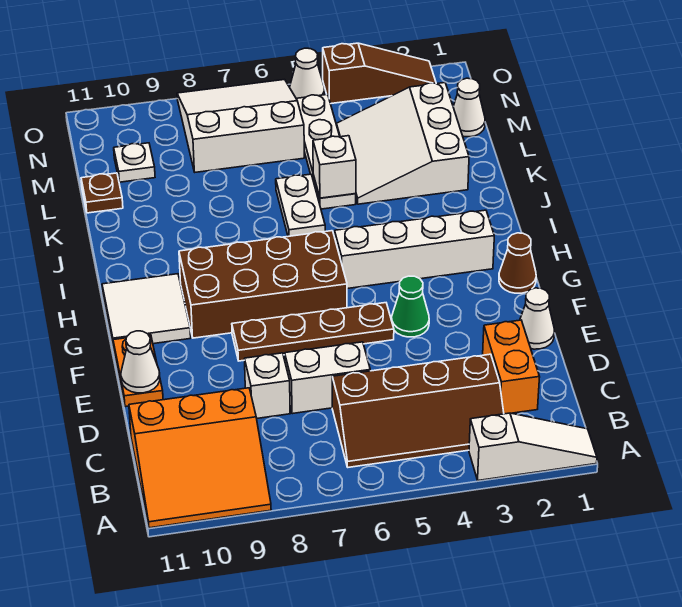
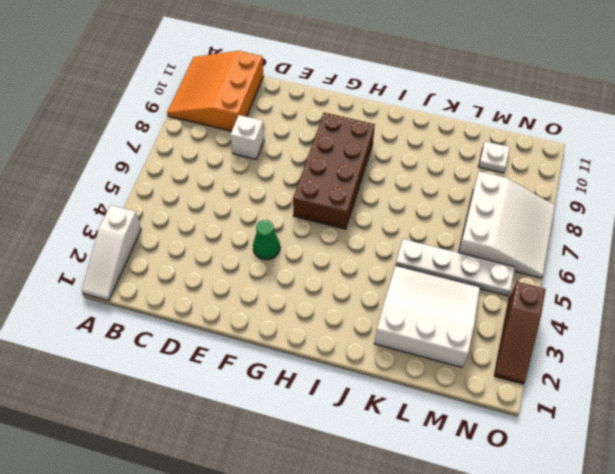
none -> brown slope B3:C6 level 1 top C
none -> orange brick C2:D2 level 1
none -> white brick D6:D7 level 1

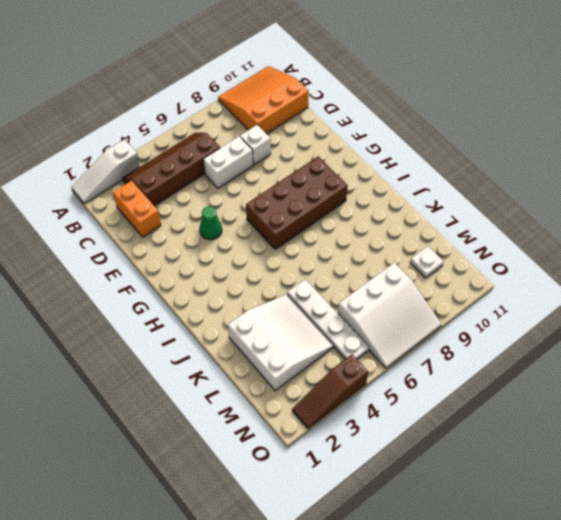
none -> white cone E1 level 1
none -> orange plate E11:F11 level 1
none -> brown plate F5:F8 level 1

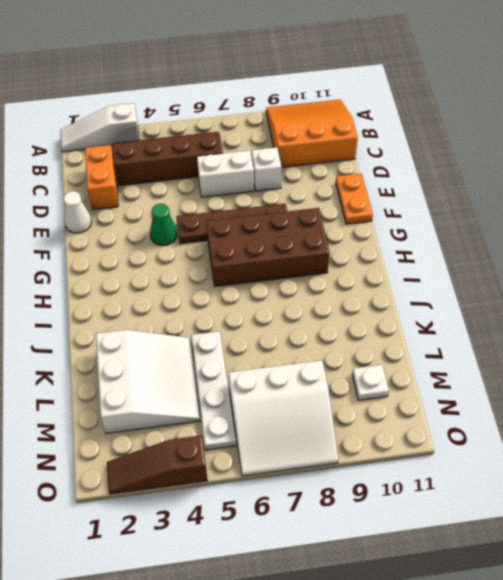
none -> brown cone G1 level 1
none -> white tile G10:H11 level 1
none -> white brick H2:H5 level 1

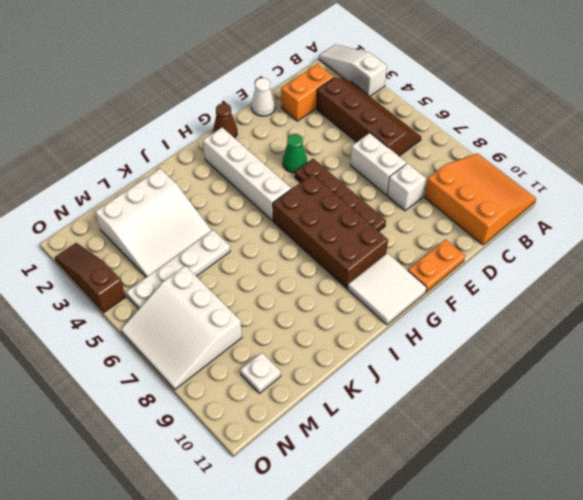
none -> white plate J6:K6 level 1
none -> brown plate L11 level 1
none -> white cone M1 level 1

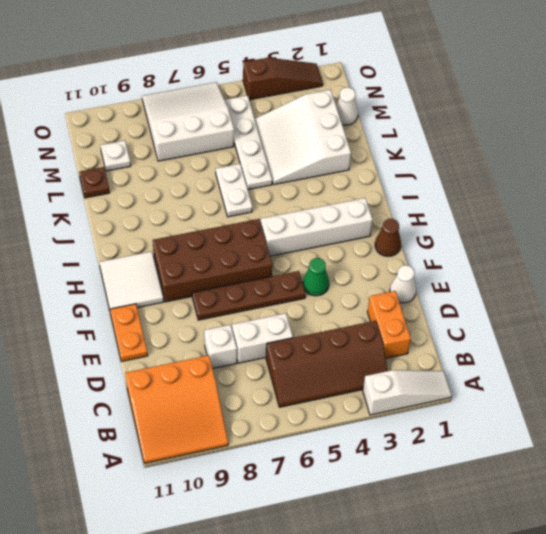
none -> white cone O5 level 1
none -> white cone E11 level 2
none -> white brick K5 level 2

